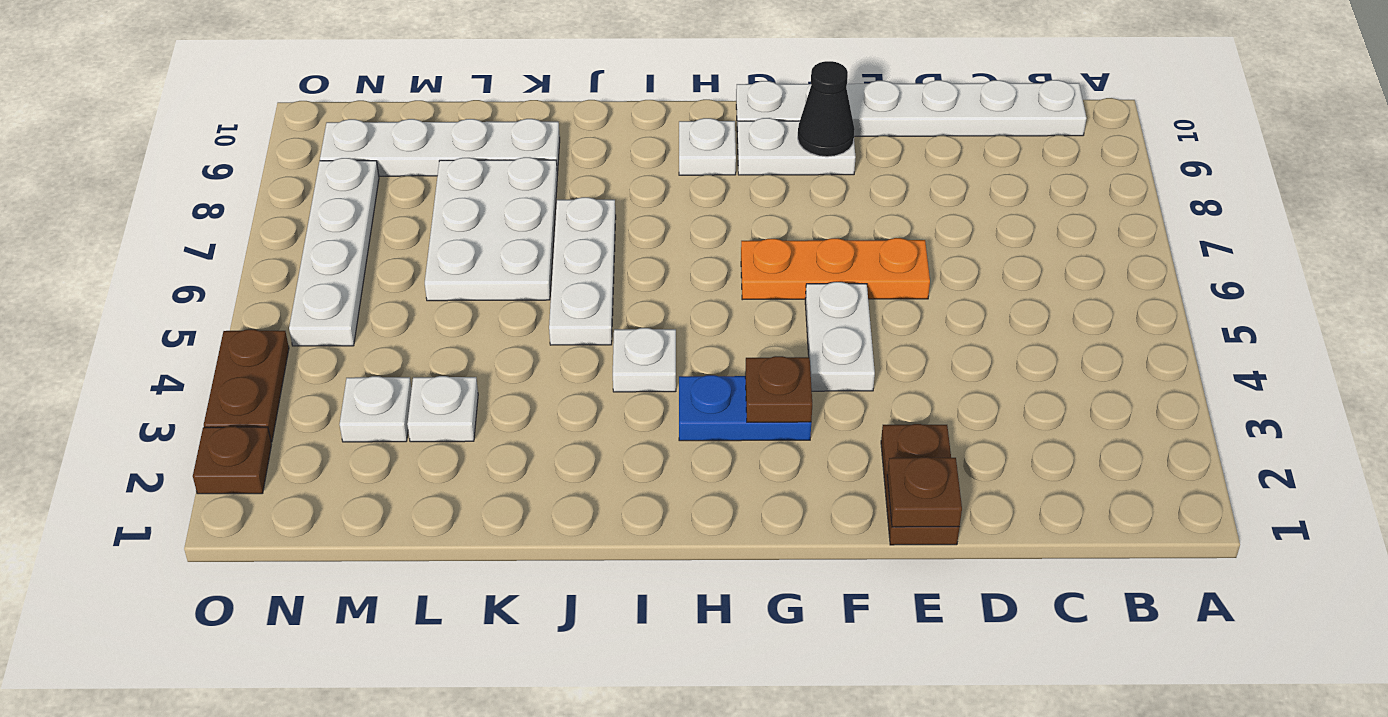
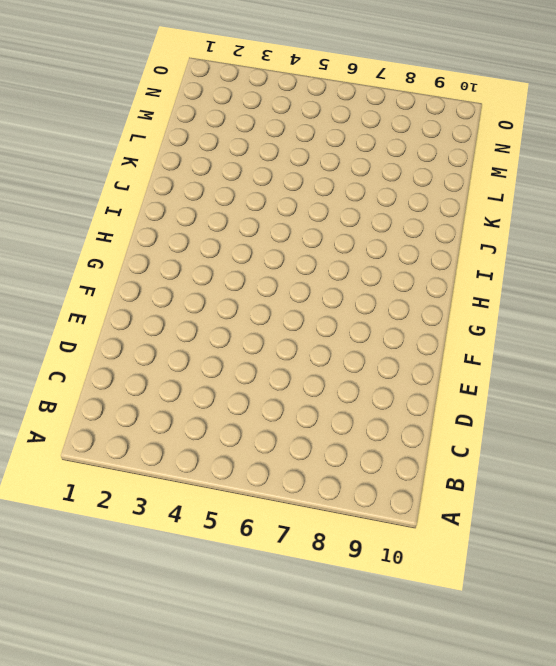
none -> white plate B10:G10 level 1
none -> brown plate E1:E2 level 1
none -> orange plate E6:G6 level 1

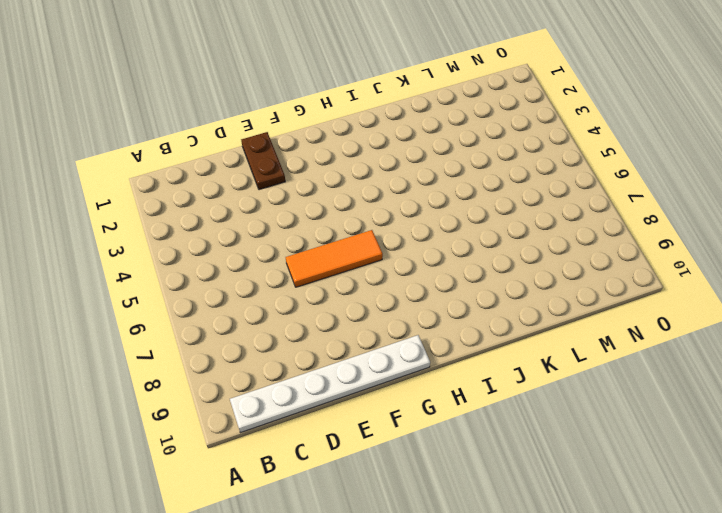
orange tile E6:G6 level 1 -> orange plate E6:G6 level 1
none -> white plate F4:F5 level 1
none -> white plate F9:G9 level 1
none -> blue plate G3:H3 level 1

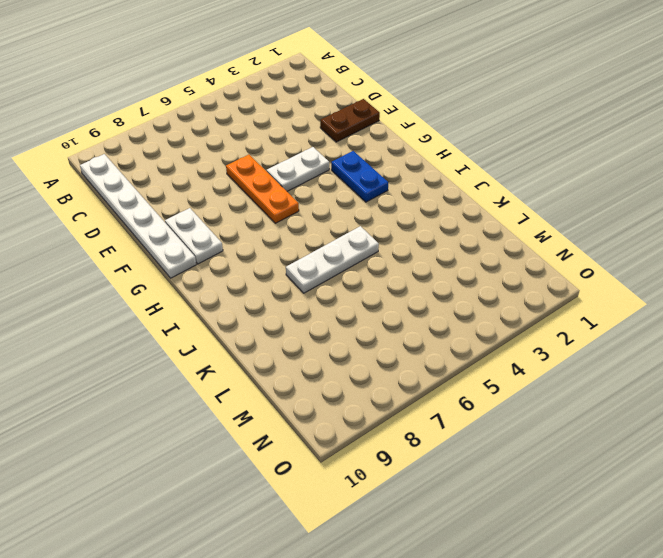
none -> white plate H9 level 1
none -> white plate I4 level 1
none -> white plate K6:L8 level 1

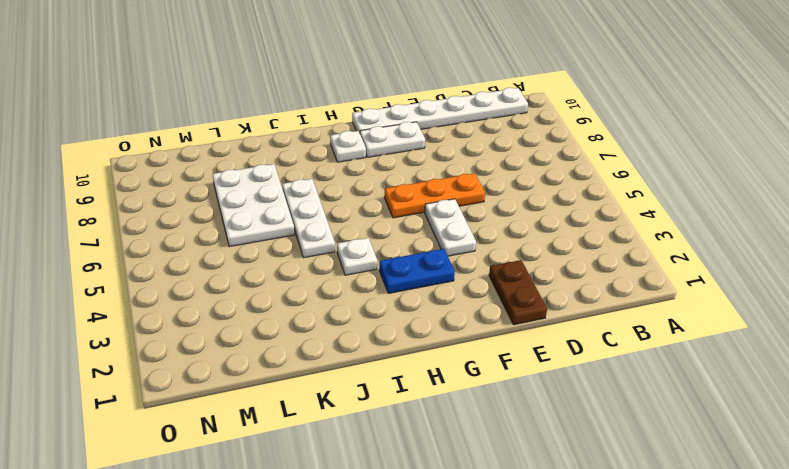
none -> white plate K9:N9 level 1
none -> white plate L3 level 1
none -> white plate M3 level 1

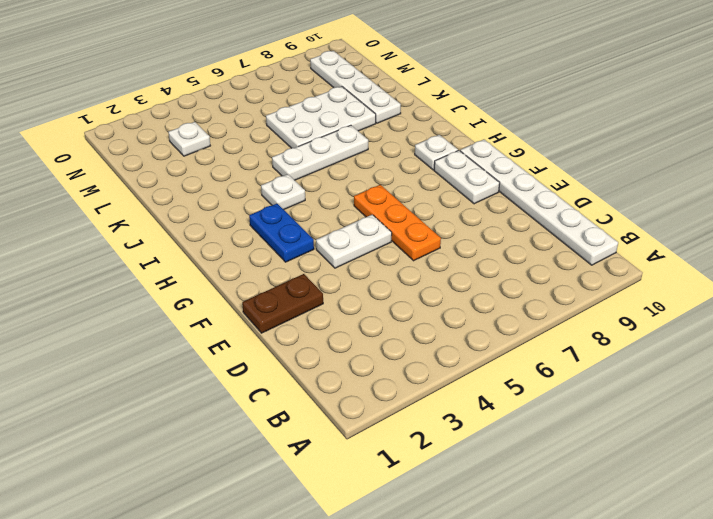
none -> white plate L3 level 1
none -> white plate N5:N8 level 1
none -> brown plate O2 level 1

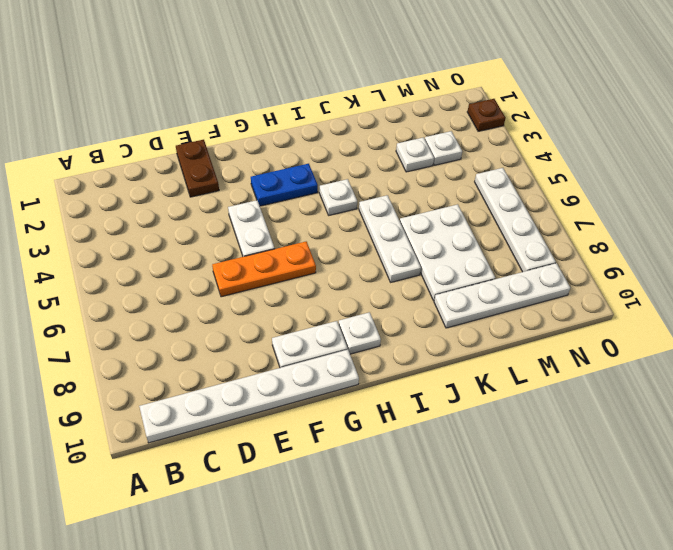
none -> brown plate O3:O4 level 1
none -> brown plate E1 level 2
none -> black cone F9 level 2

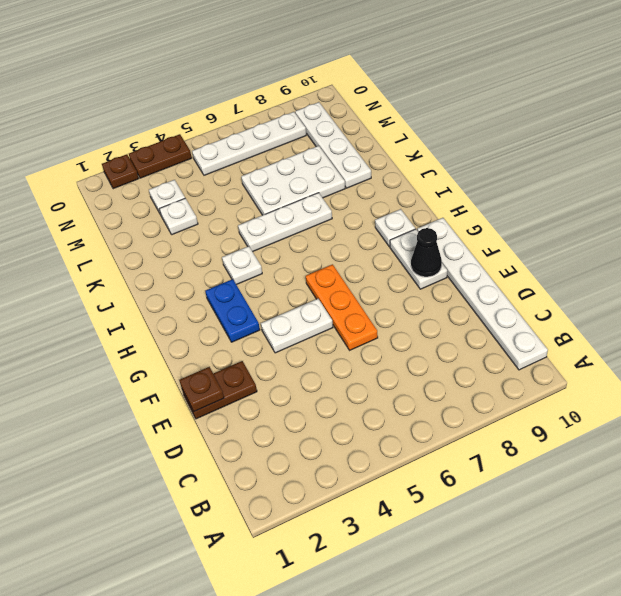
none -> brown plate G3 level 2

